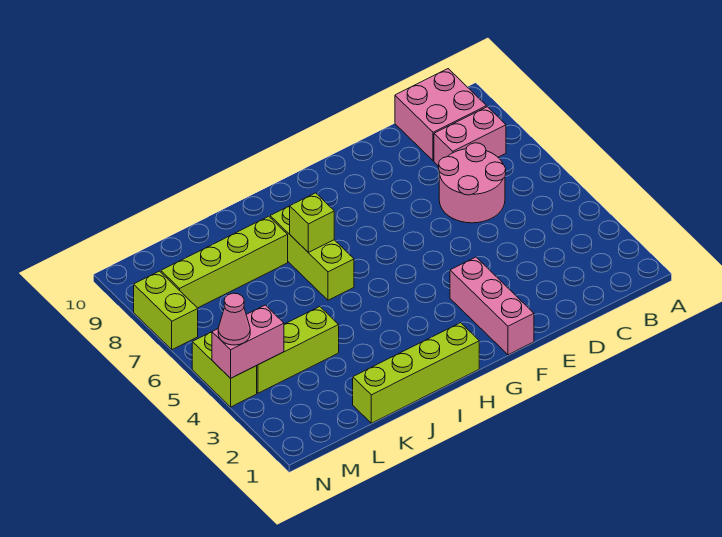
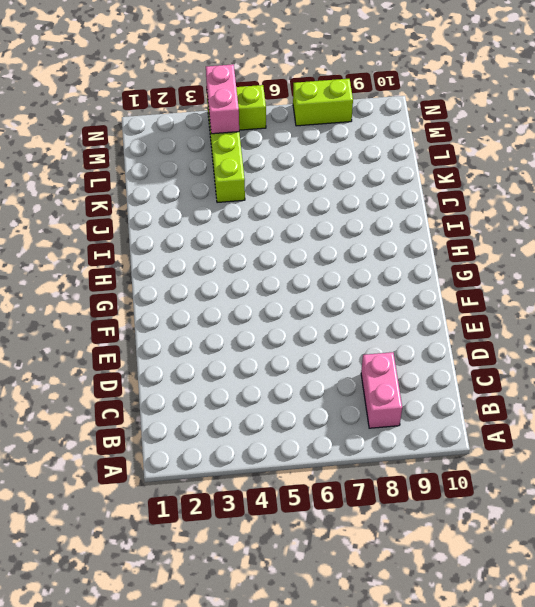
none -> pink brick B9:C10 level 1
none -> pink round brick C6:D7 level 1
none -> pink brick F1:F3 level 1

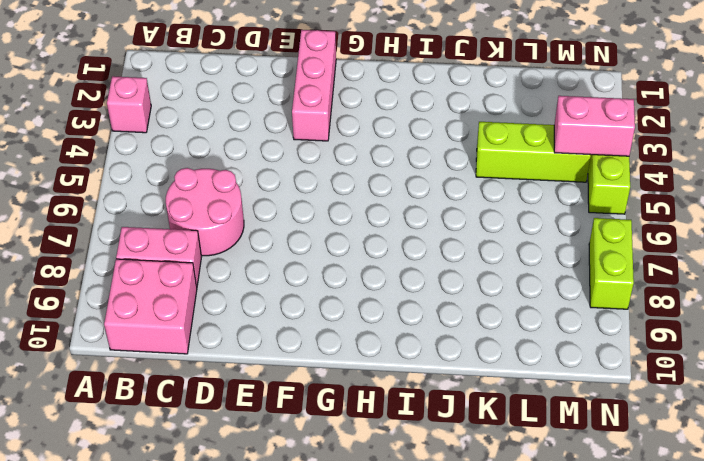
pink brick A3 level 1 -> none
none -> lime brick H1:K1 level 1
none -> lime brick I6:I8 level 1
none -> lime brick J8:M8 level 1

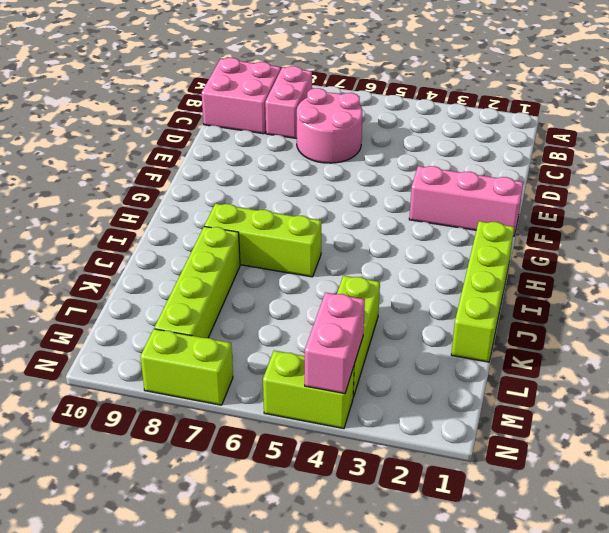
none -> lime brick I7 level 2
none -> pink cone N4 level 3

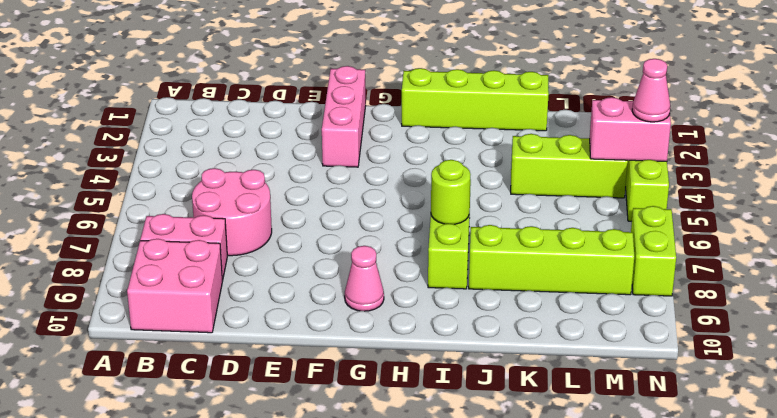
pink cone G9 level 1 -> none
lime round brick I7 level 2 -> lime brick I7 level 2

